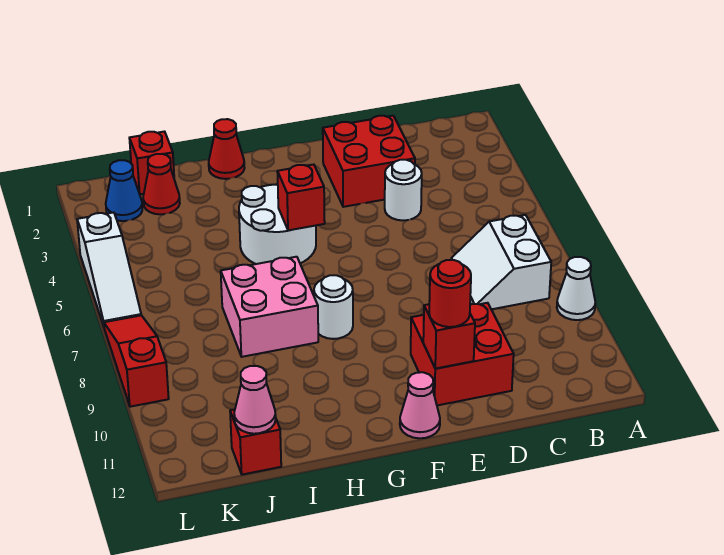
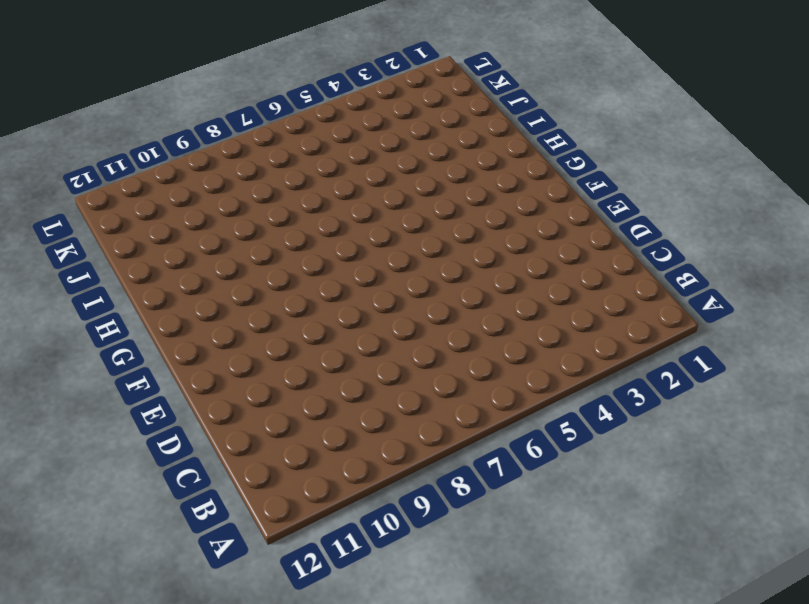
none -> white cone A9 level 1
none -> white slope B7:C8 level 1 top B
none -> red brick D2:E3 level 1

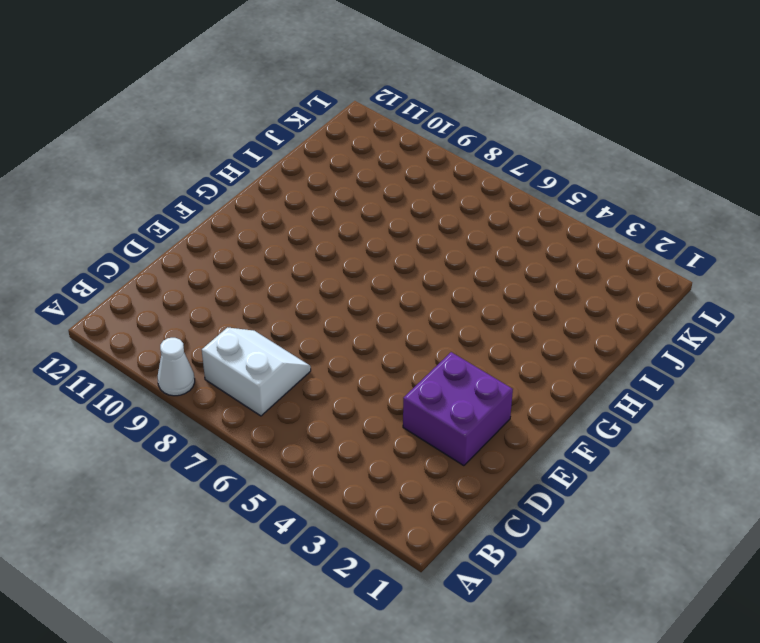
purple brick D2:E3 level 1 -> red brick D2:E3 level 1
none -> white round brick D4 level 1
none -> red brick D10:E11 level 1
none -> pink cone F12 level 1

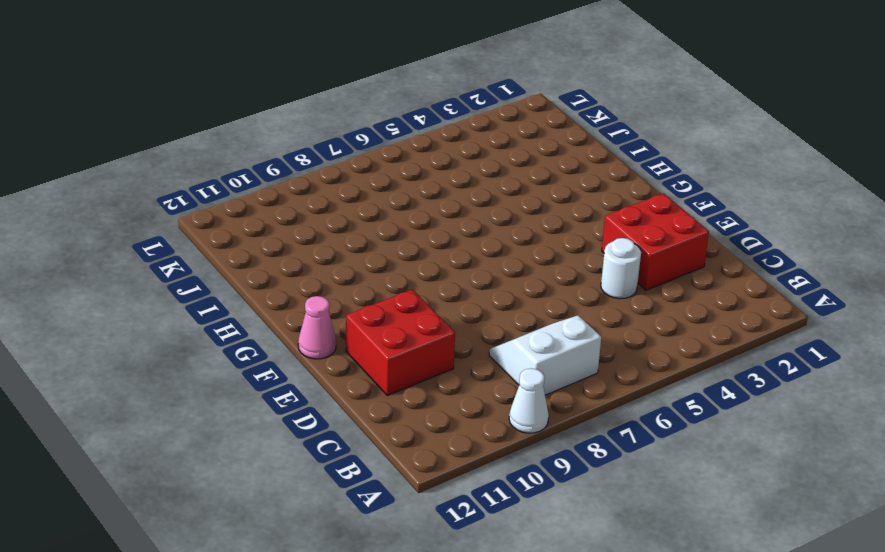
none -> white round brick G4:H5 level 1
none -> white round brick G8 level 1
none -> red cone H1 level 1

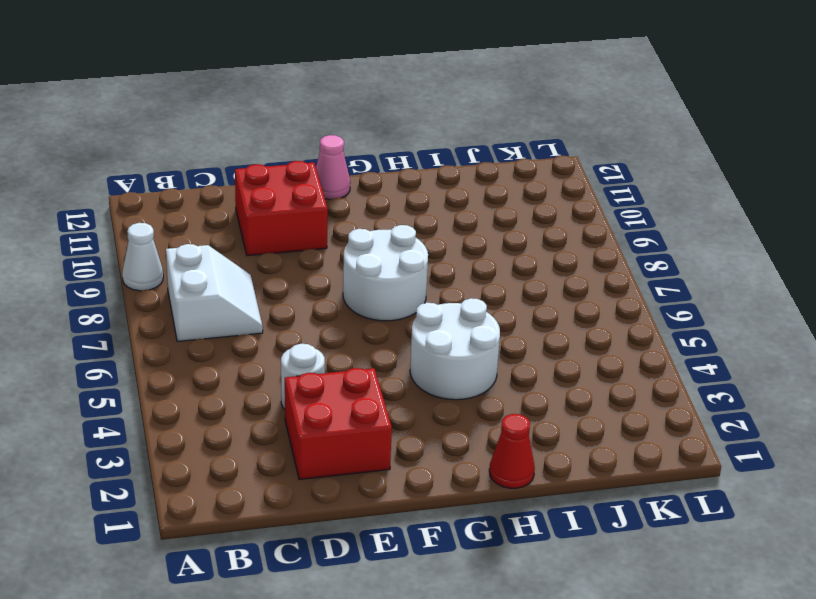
white round brick F7:G8 level 1 -> white round brick G8 level 1
none -> pink brick H7:I8 level 1
none -> red brick J1 level 1
none -> red cone J2 level 1

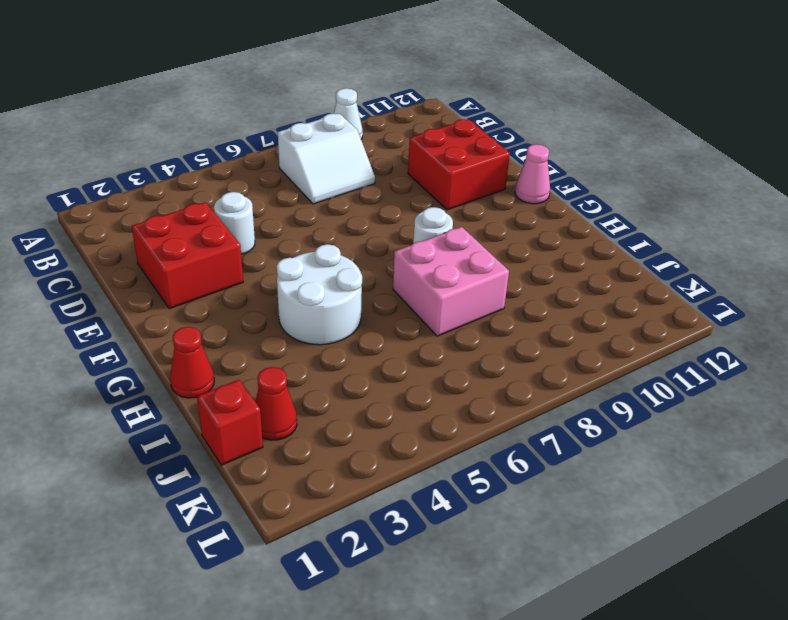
none -> red brick J12 level 1
none -> blue cone K2 level 1
none -> white slope L4:L6 level 1 top 4

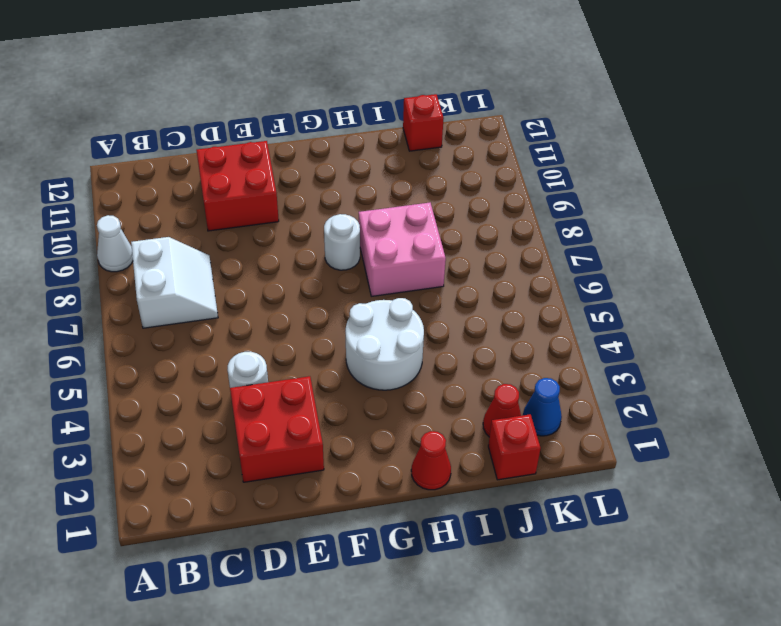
none -> pink cone F12 level 1
none -> white slope L4:L6 level 1 top 4
none -> red slope L7:L9 level 1 top 9

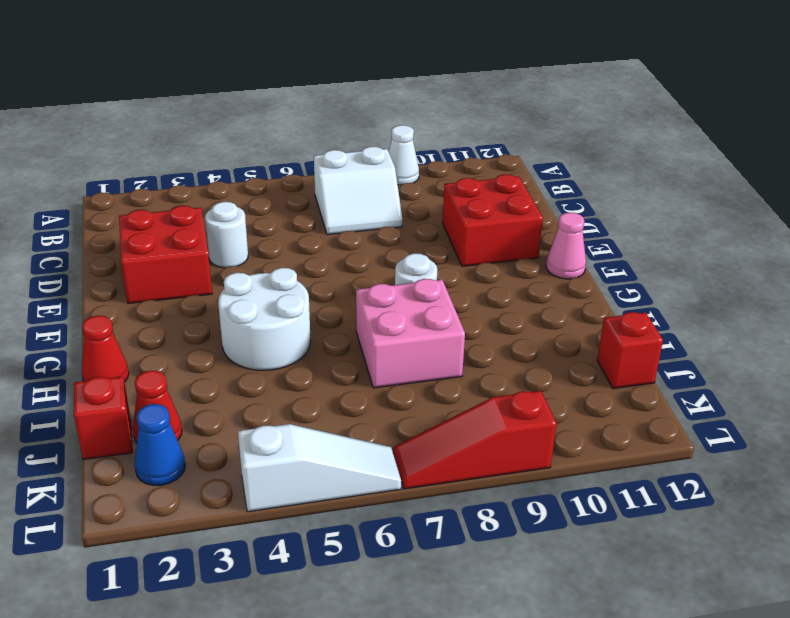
none -> red brick E11 level 2
none -> red brick G5 level 2
none -> pink cone J12 level 2

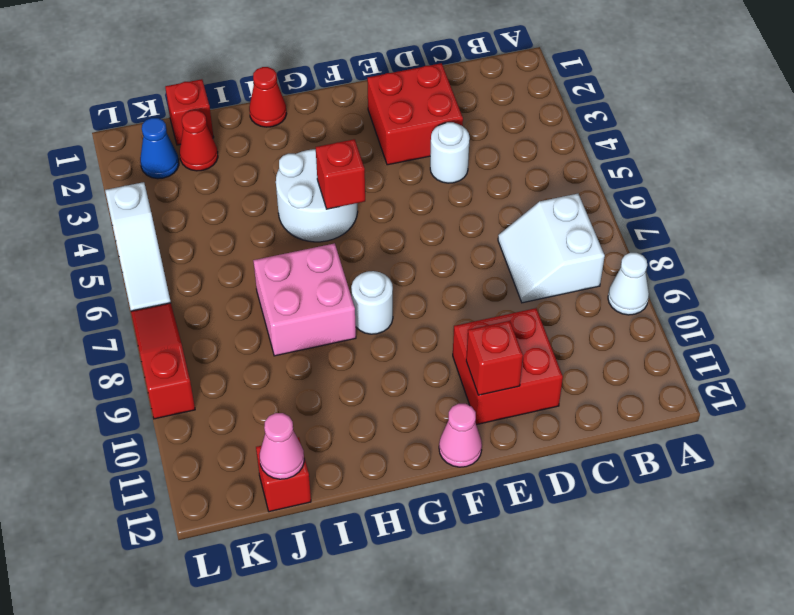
none -> red round brick E11 level 3

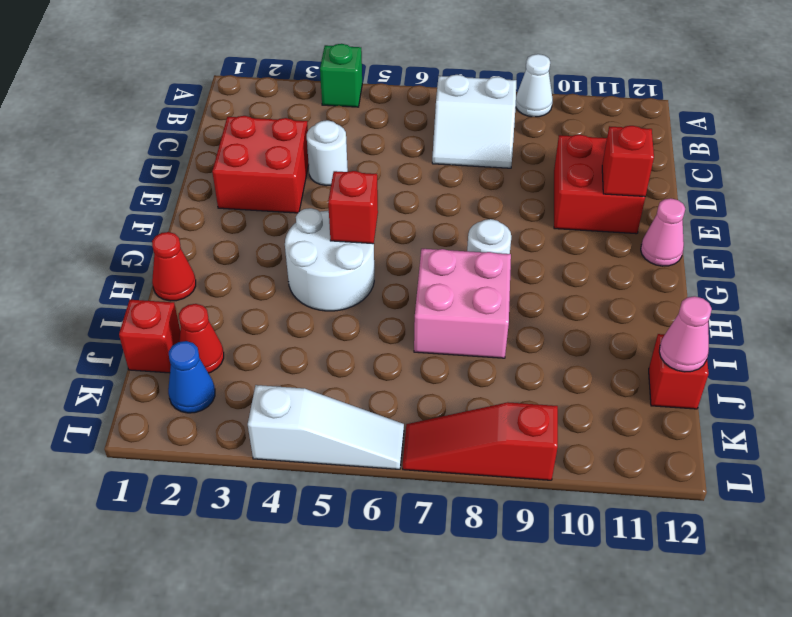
green brick A4 level 1 -> none
none -> red round brick E11 level 3

